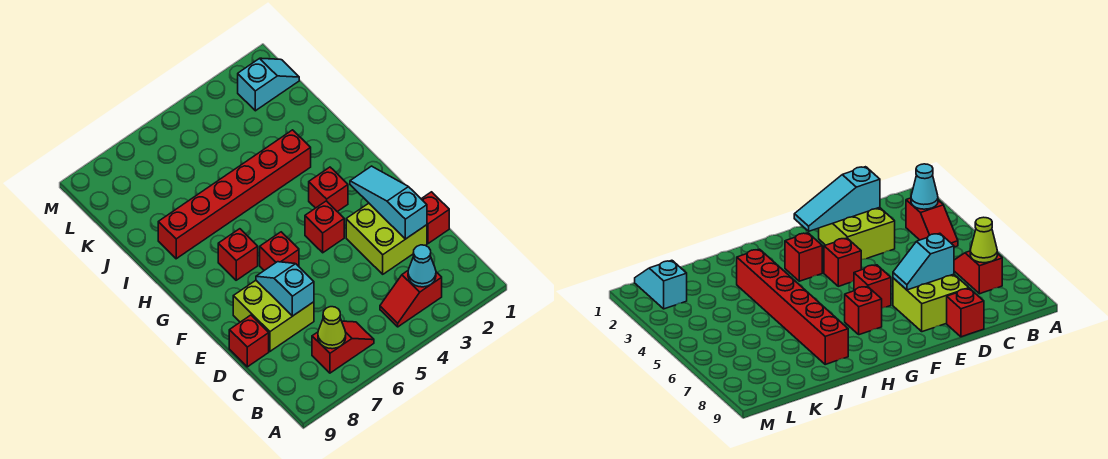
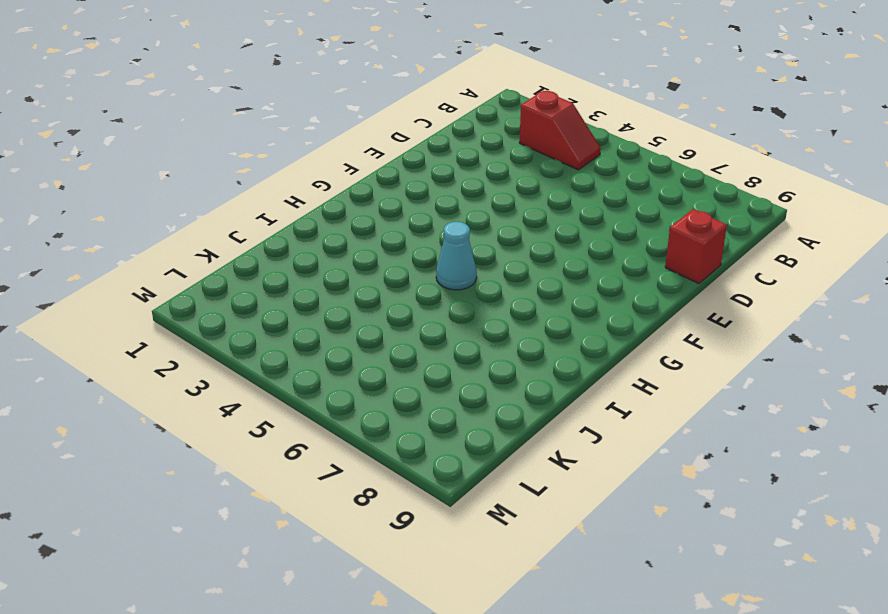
cyan cone H5 level 1 -> cyan cone B3 level 2
none -> red slope B6:B7 level 1 top 7
none -> red brick D1 level 1
none -> lime brick D2:E3 level 1

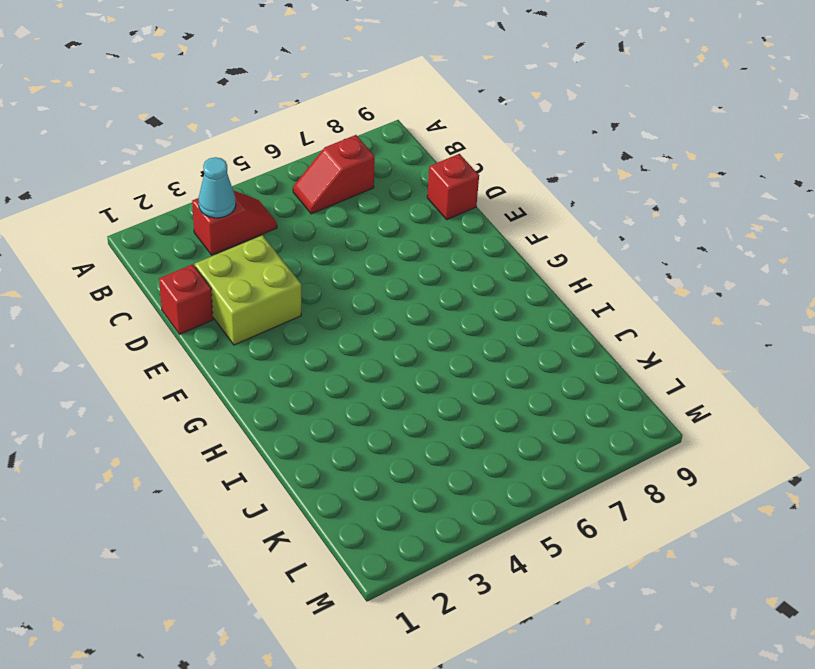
none -> lime brick D7:E8 level 1
none -> red brick F4 level 1
none -> red brick F6 level 1

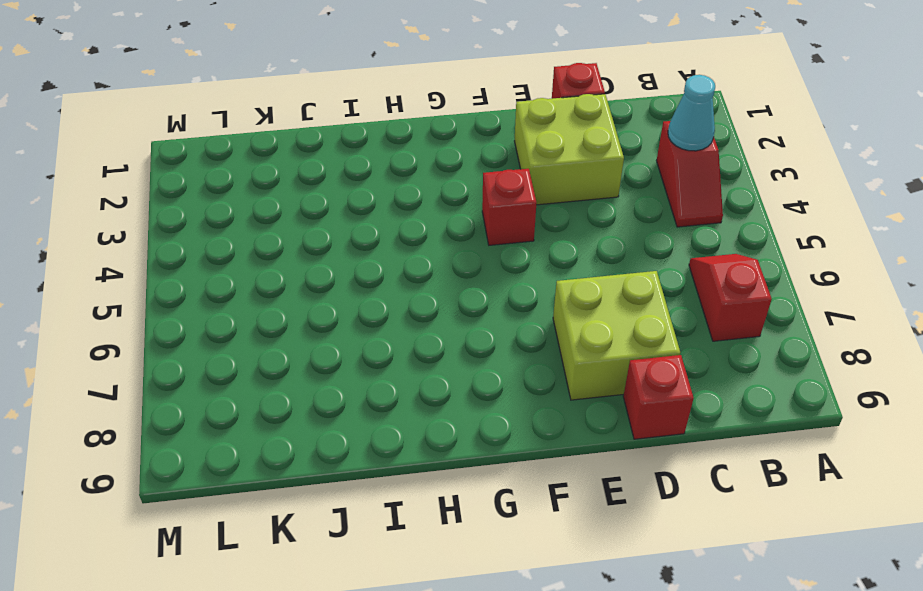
none -> red brick F6 level 1
none -> red brick G3 level 1
none -> red brick G7 level 1

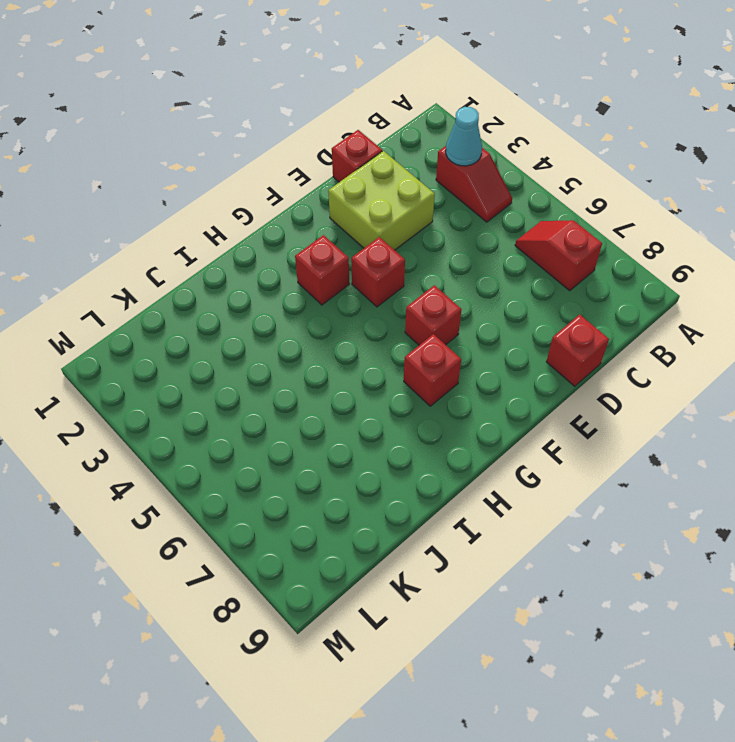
none -> lime brick D7:E8 level 1
none -> red brick I3:I8 level 1
none -> cyan slope L1:L2 level 1 top 2

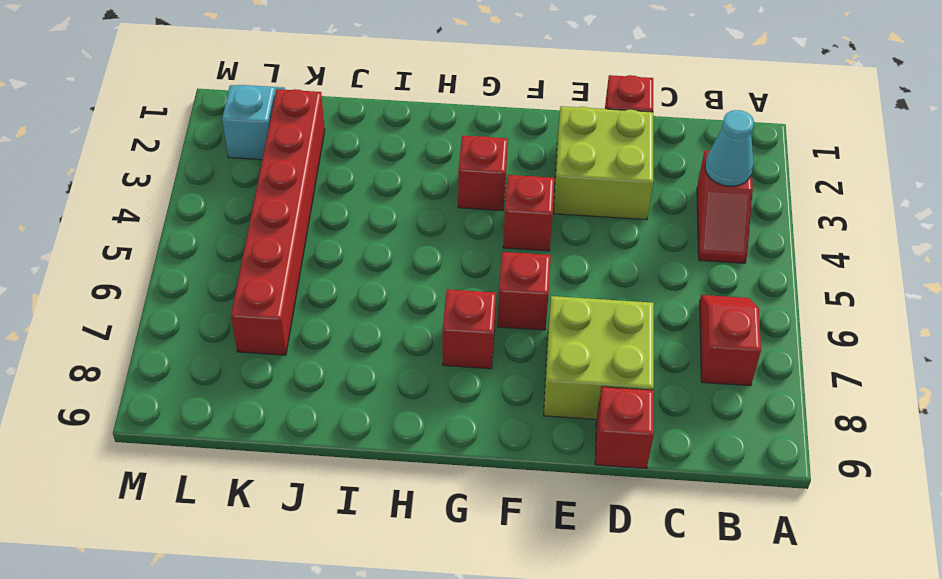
red brick K2:K7 level 1 -> red brick I3:I8 level 1
none -> lime cone B7 level 2
none -> cyan slope D2:F2 level 2 top D
none -> cyan slope D7:E7 level 2 top D

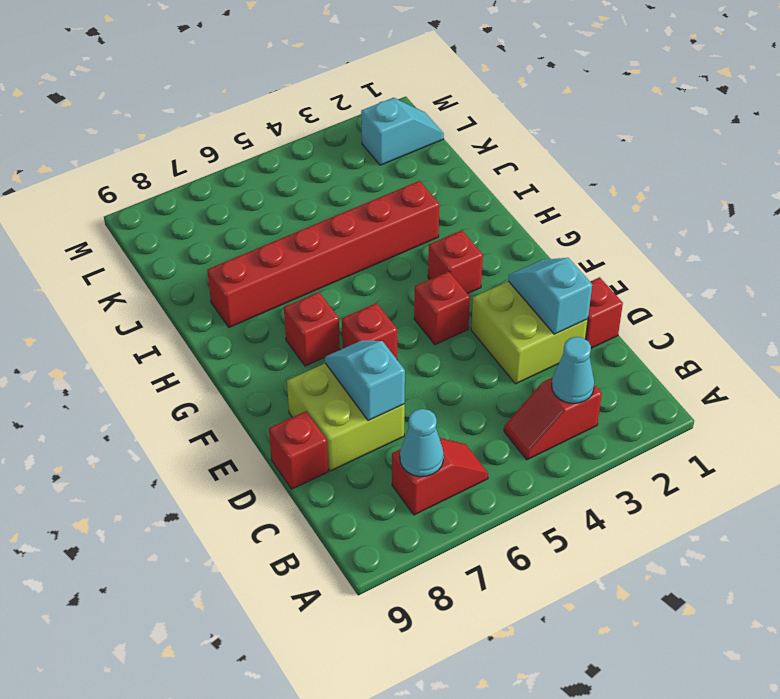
cyan cone B7 level 2 -> lime cone B7 level 2
cyan slope D2:E2 level 2 top D -> cyan slope D2:F2 level 2 top D

